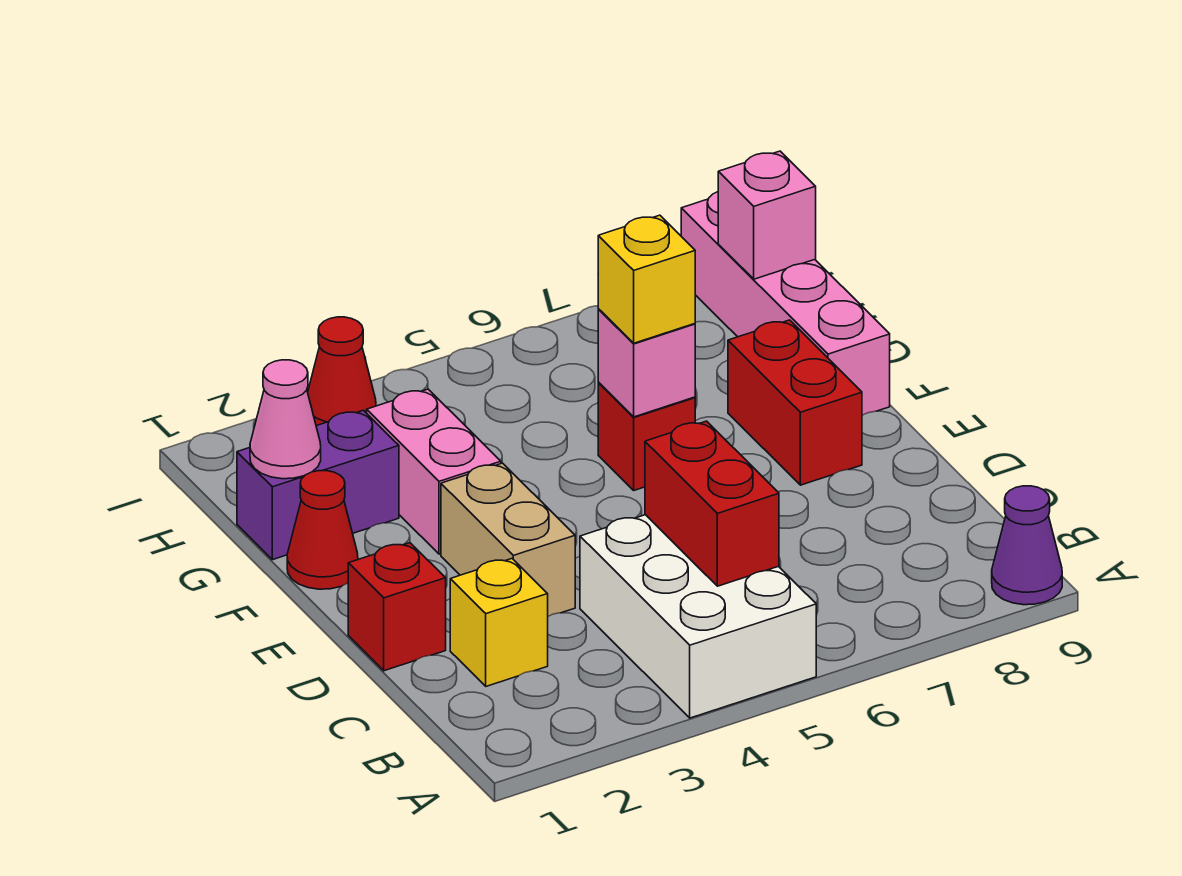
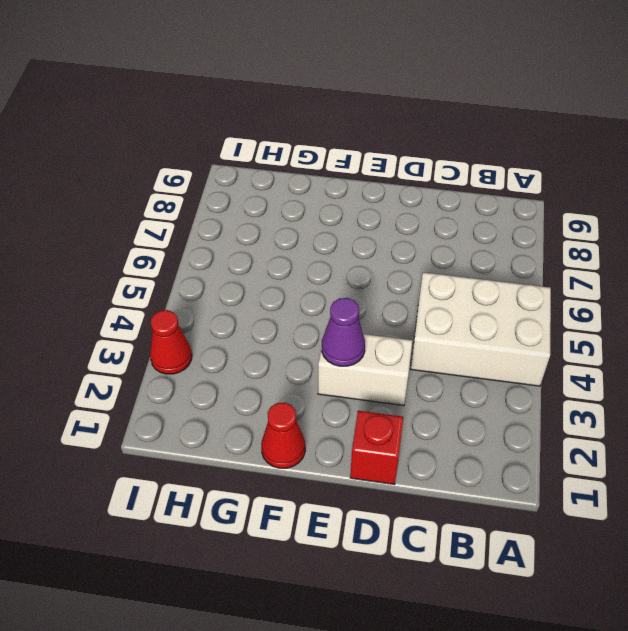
white brick D3:E3 level 1 -> tan brick D3:E3 level 1
purple cone E3 level 2 -> purple cone A9 level 1
none -> yellow brick C2 level 1
none -> red brick E8:F8 level 1
none -> pink brick F3:G3 level 1

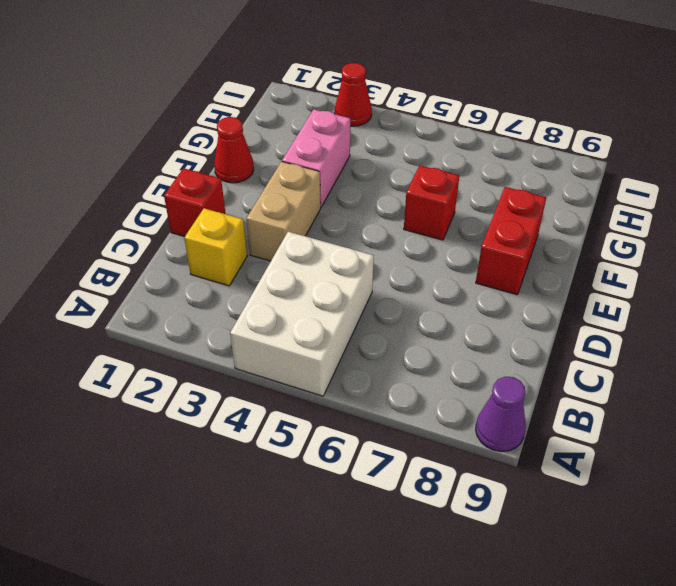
none -> pink brick F9:I9 level 1
none -> purple brick G1:G2 level 1
none -> red brick B5:C5 level 2

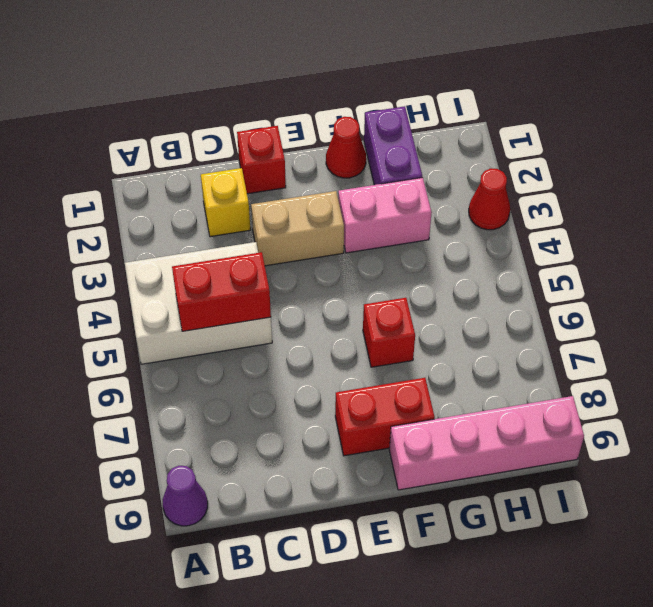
none -> pink brick F6 level 2
none -> pink cone G1 level 2
none -> pink brick H9 level 2

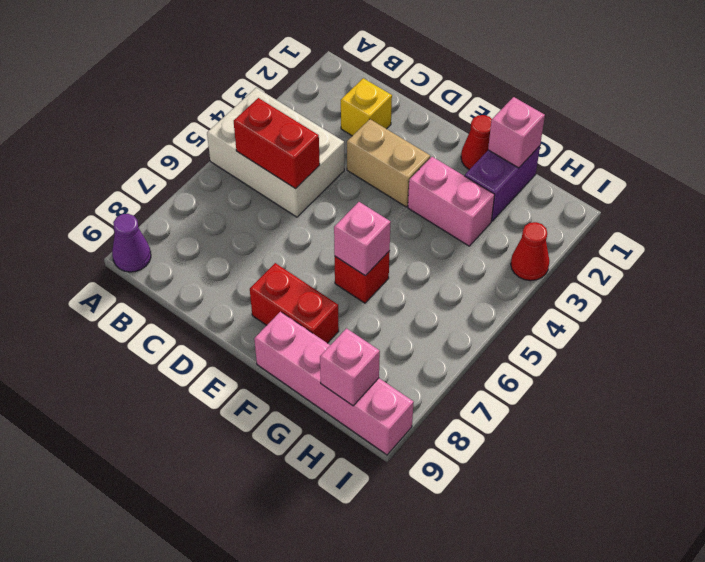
pink brick G1 level 2 -> pink cone G1 level 2
none -> red brick D1 level 1
none -> yellow brick F6 level 3

